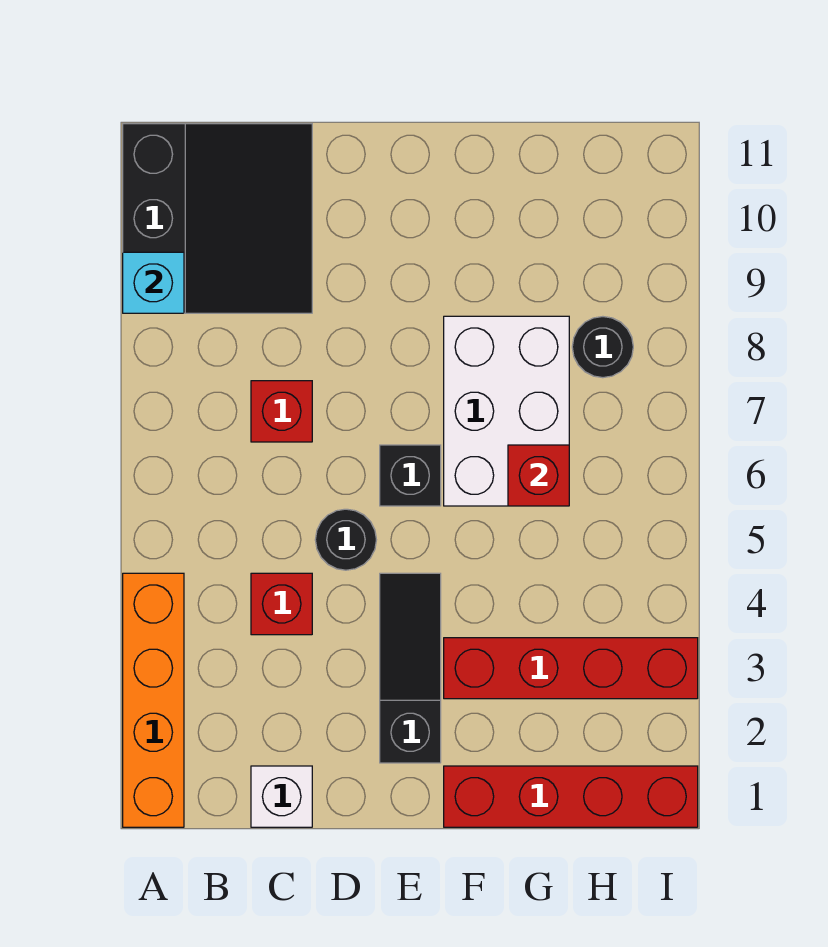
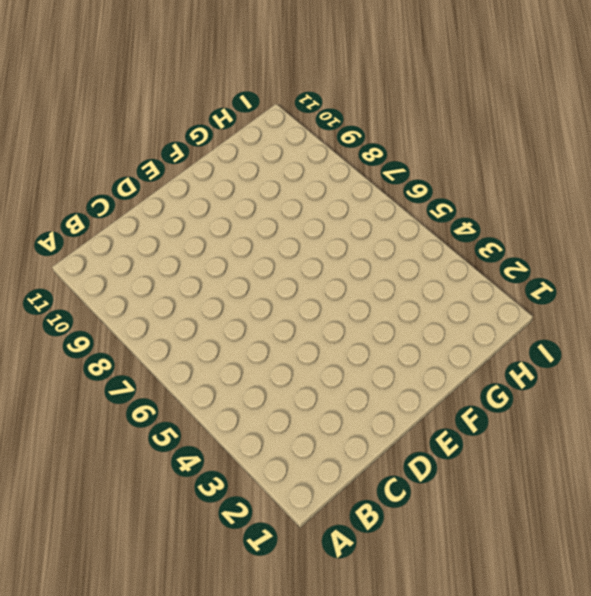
none -> orange brick A1:A4 level 1
none -> black slope A9:C11 level 1 top A
none -> white brick C1 level 1

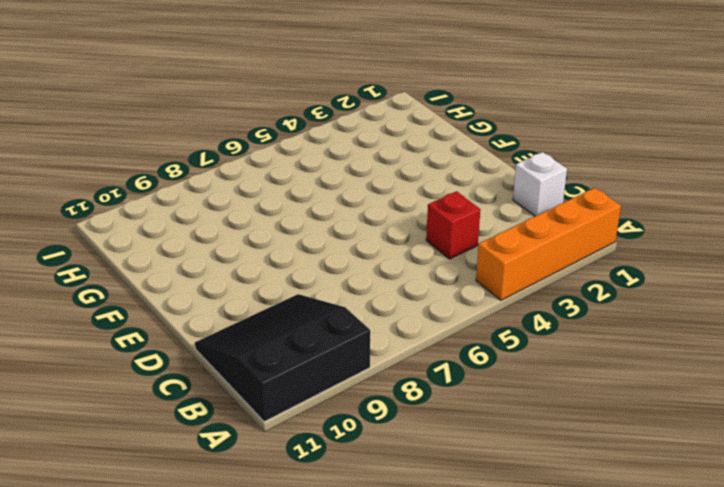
none -> red brick C7 level 1
none -> black round brick D5 level 1
none -> black slope E2:E4 level 1 top 2

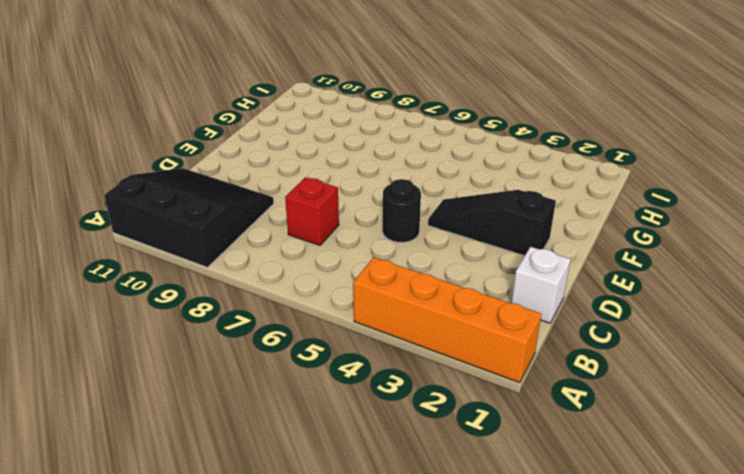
none -> red brick C4 level 1
none -> black brick E6 level 1
none -> red brick F1:I1 level 1

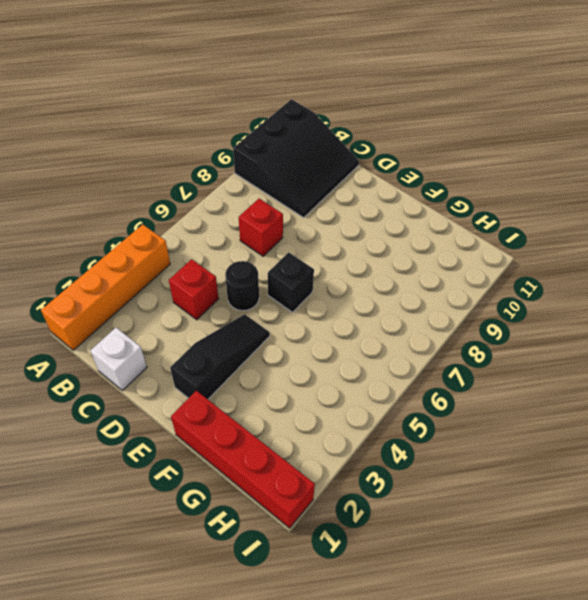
none -> red brick F3:I3 level 1
none -> white brick F6:G8 level 1
none -> black round brick H8 level 1

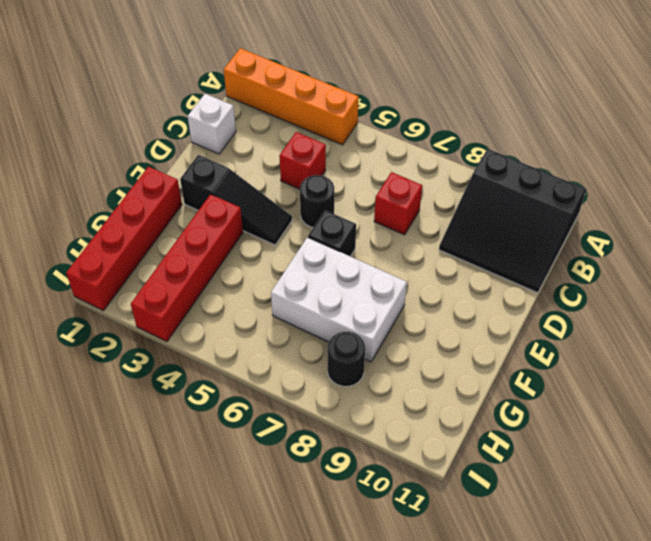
none -> cyan brick A9 level 2
none -> red brick G6 level 2

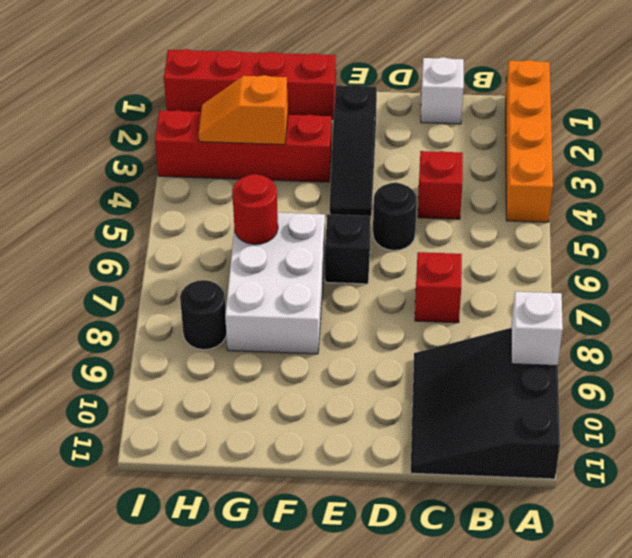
white brick A9 level 2 -> cyan brick A9 level 2
orange slope G3:H3 level 2 top G -> none
red round brick G6 level 2 -> red brick G6 level 2

